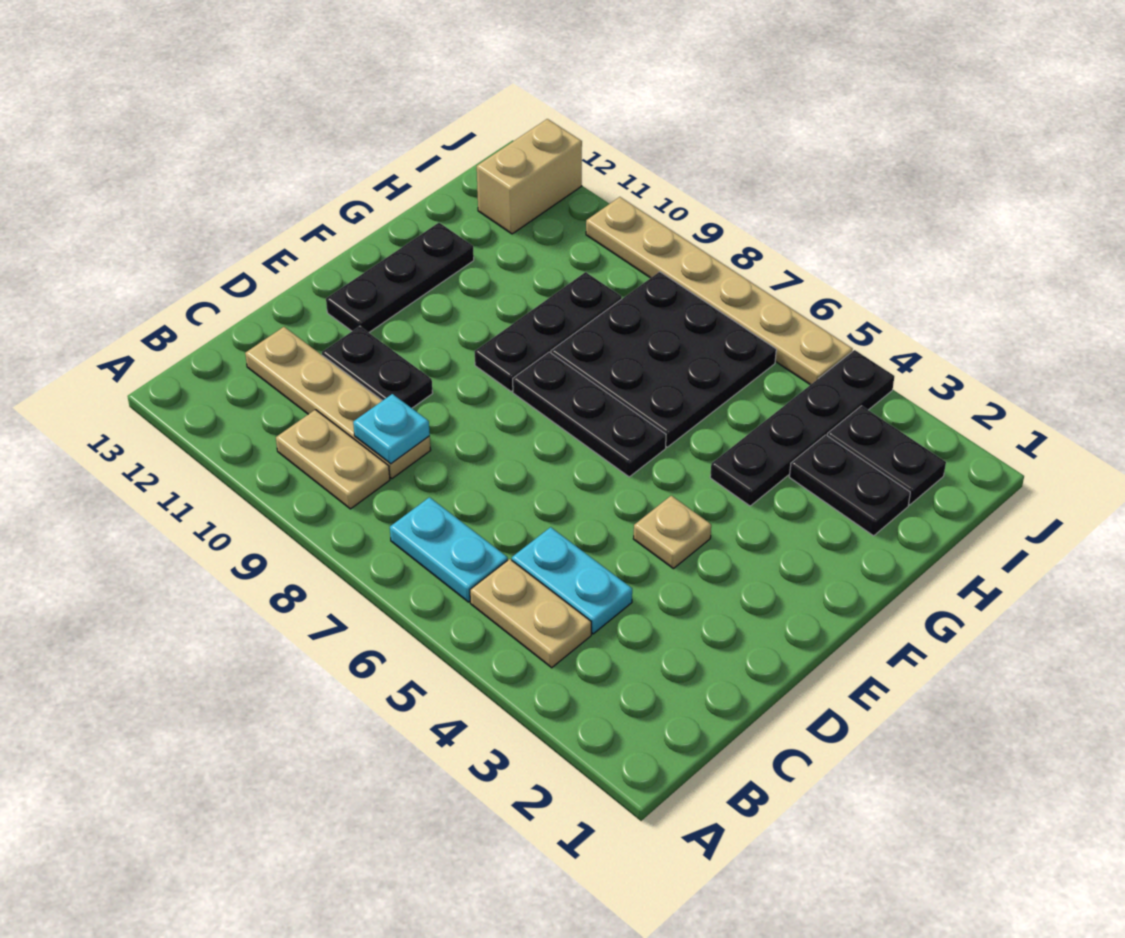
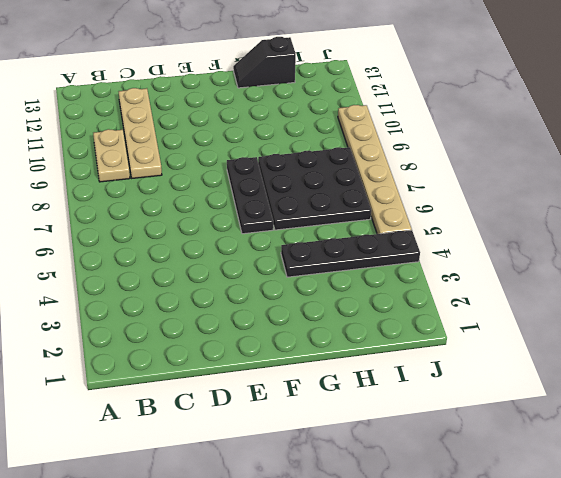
black slope G13:H13 level 1 top H -> none
none -> tan plate B4:B5 level 1
none -> cyan plate B6:B7 level 1
none -> cyan plate C4:C5 level 1

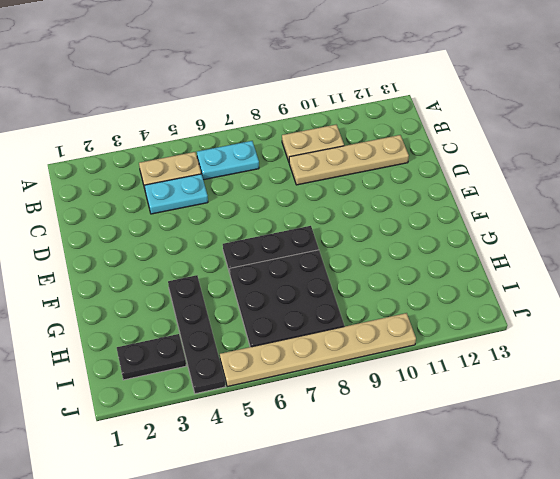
none -> black plate D10:D11 level 1
none -> tan plate E4 level 1
none -> black plate E12:G12 level 1

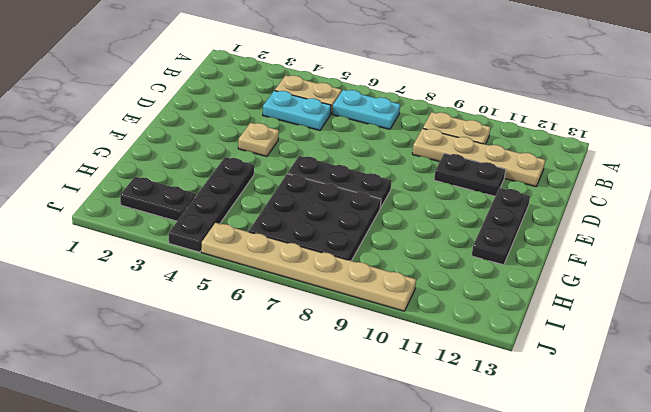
none -> black plate F9:H9 level 1
none -> black plate H2:H3 level 1
none -> tan brick I12:J12 level 1

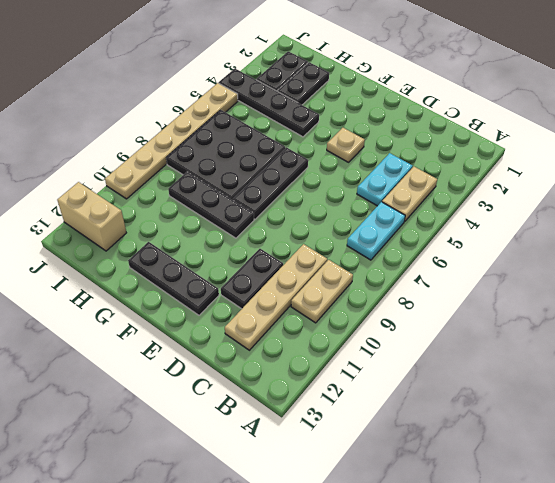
none -> cyan plate C9 level 2

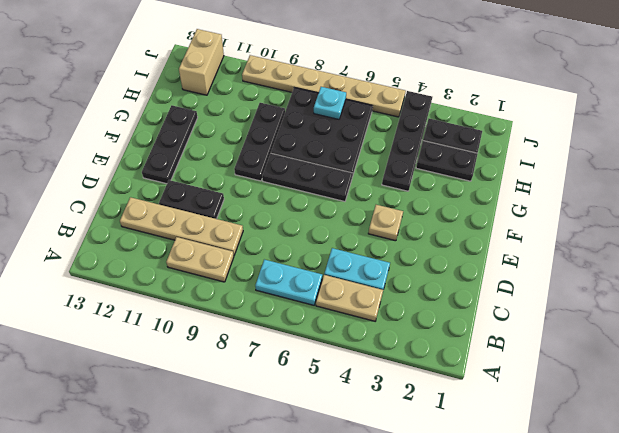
cyan plate I7 level 2 -> cyan plate C9 level 2

